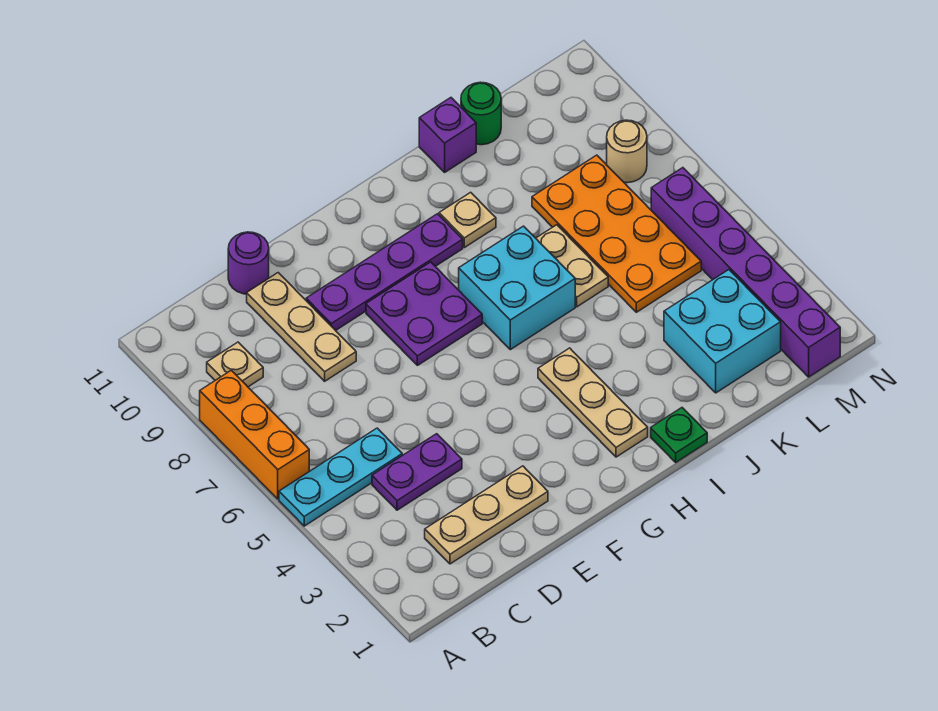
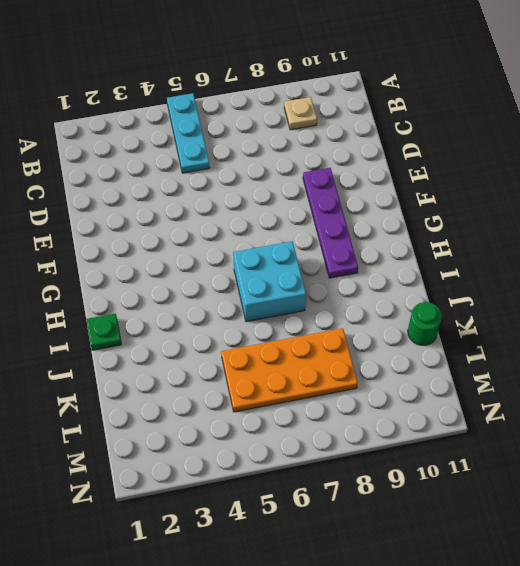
none -> orange brick A6:A8 level 1
none -> tan plate C2:E2 level 1
none -> purple plate C4:D4 level 1

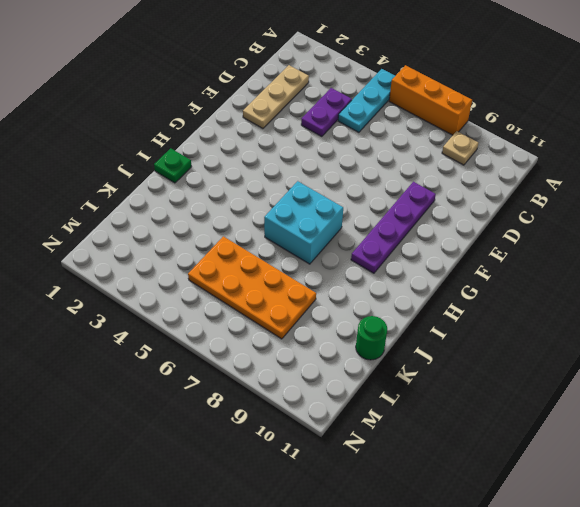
none -> tan plate D8:D10 level 1
none -> purple round brick D11 level 1
none -> purple plate F7:G8 level 1

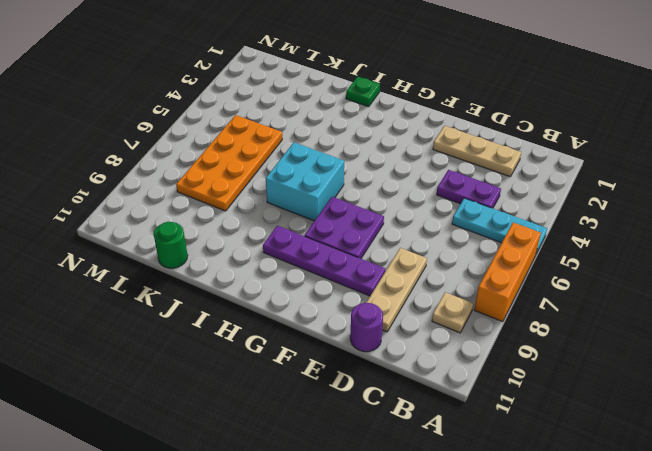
none -> tan plate H2:H4 level 1
none -> tan plate I9 level 1
none -> tan plate J6:J7 level 1

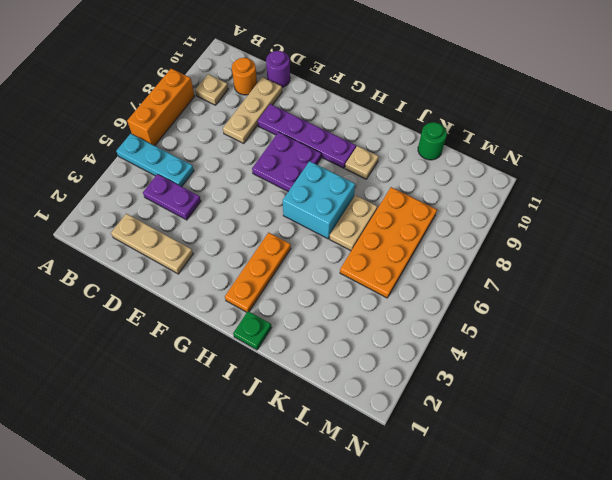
orange round brick C10 level 1 -> none
orange plate H2:H4 level 1 -> tan plate H2:H4 level 1
none -> purple brick J11 level 1
none -> cyan brick K2:L3 level 1
none -> purple brick M1:M6 level 1

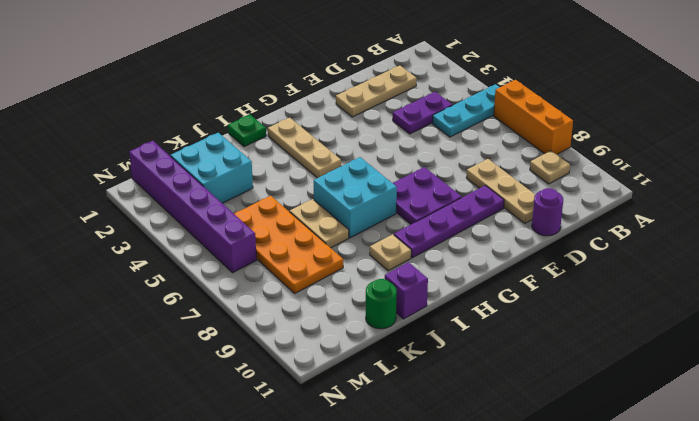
none -> tan round brick M8 level 1

